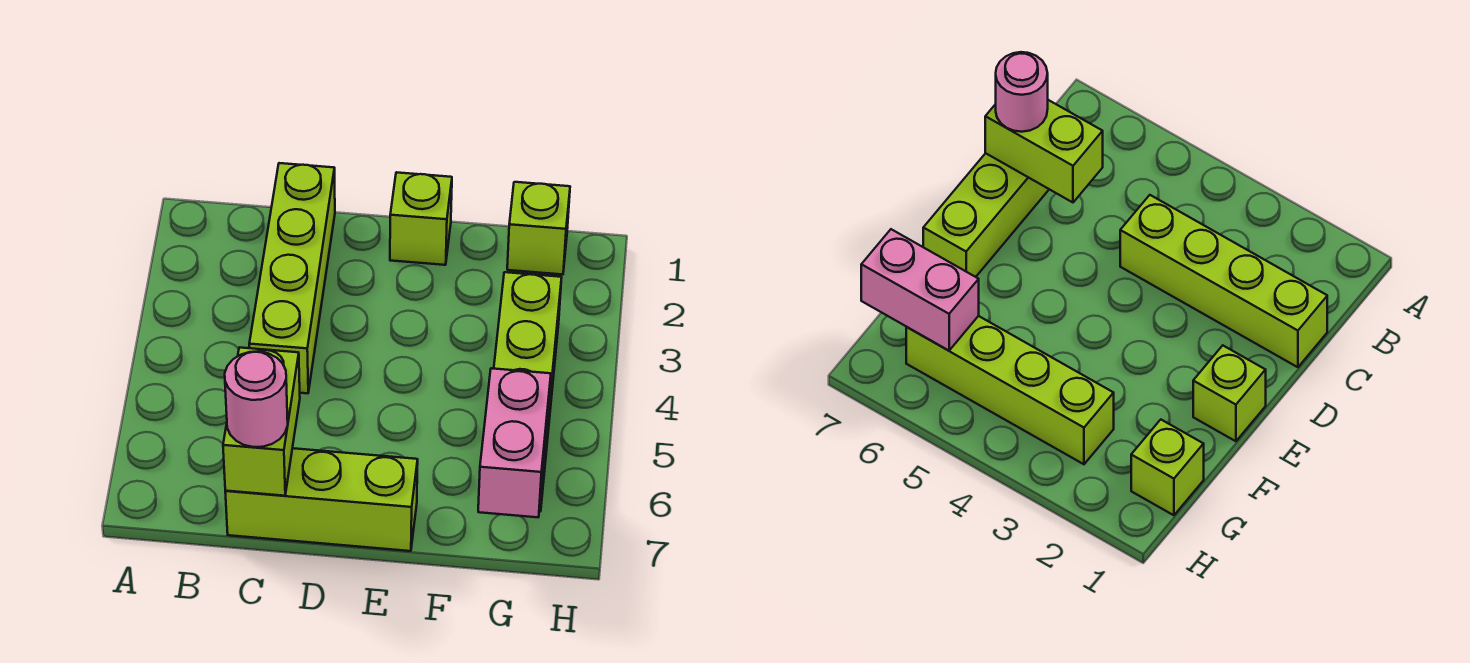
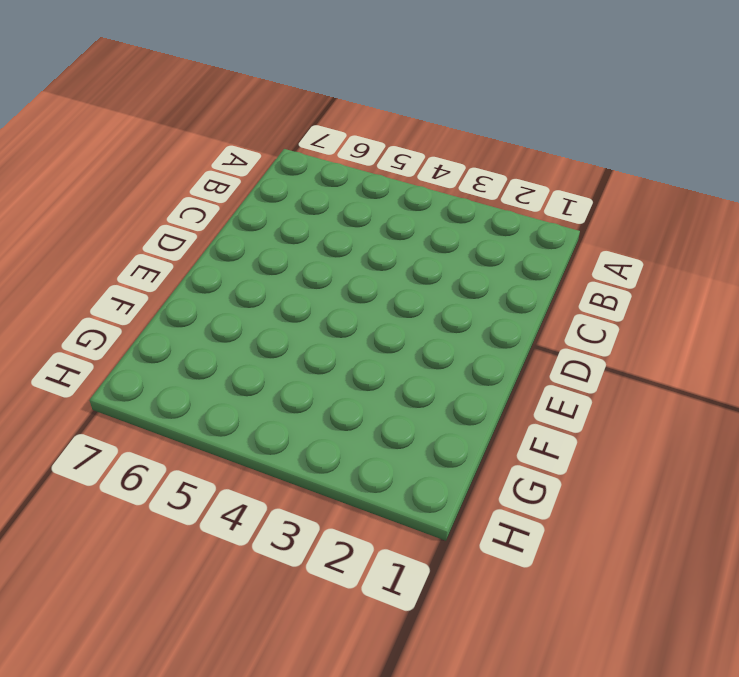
none -> lime brick C1:C4 level 1
none -> lime brick C7:E7 level 1

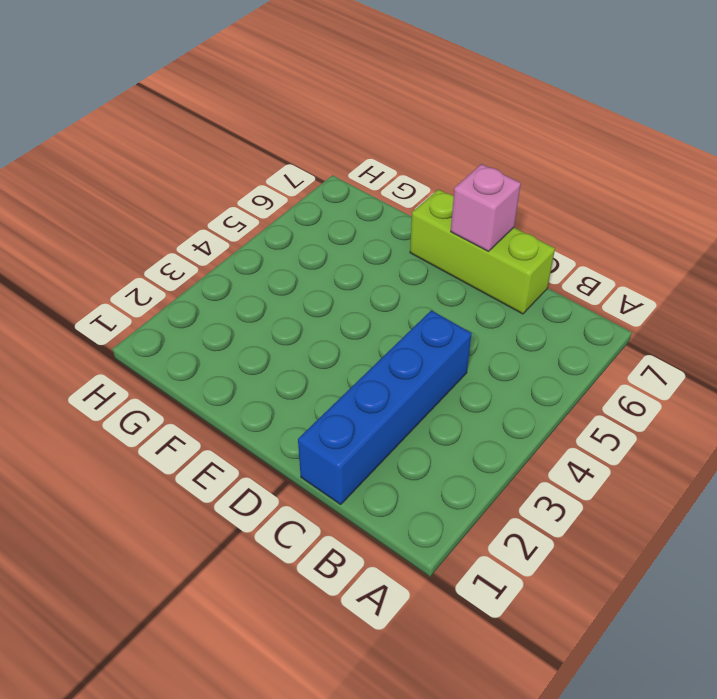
blue brick C1:C4 level 1 -> lime brick C1:C4 level 1
pink brick D7 level 2 -> none
none -> lime brick E1 level 1
none -> lime brick G1 level 1

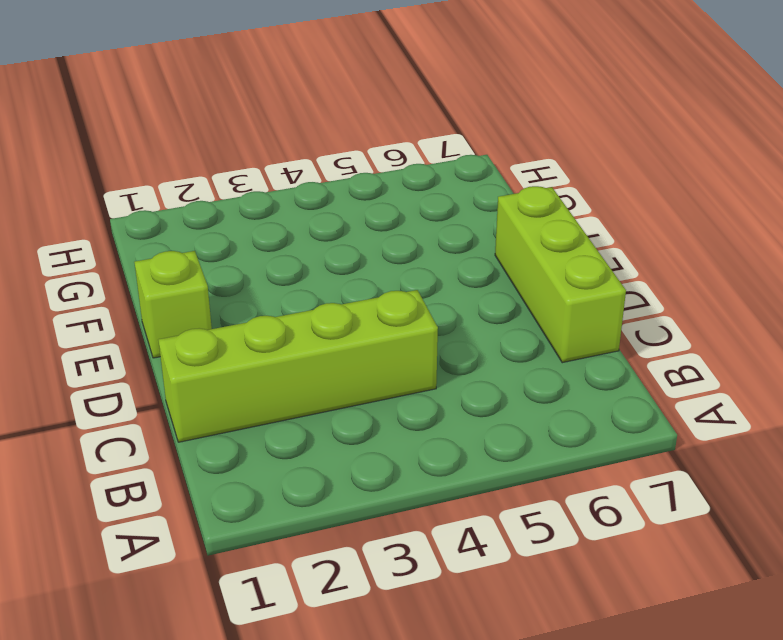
none -> lime brick G1 level 1
none -> lime brick G3:G6 level 1

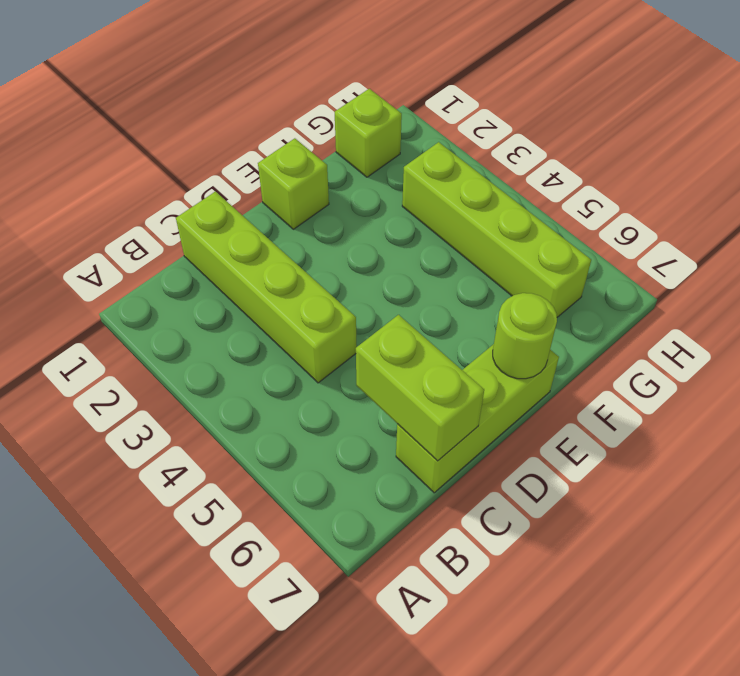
lime round brick E7 level 2 -> none
none -> pink brick G6:G7 level 2
none -> pink round brick C7 level 3

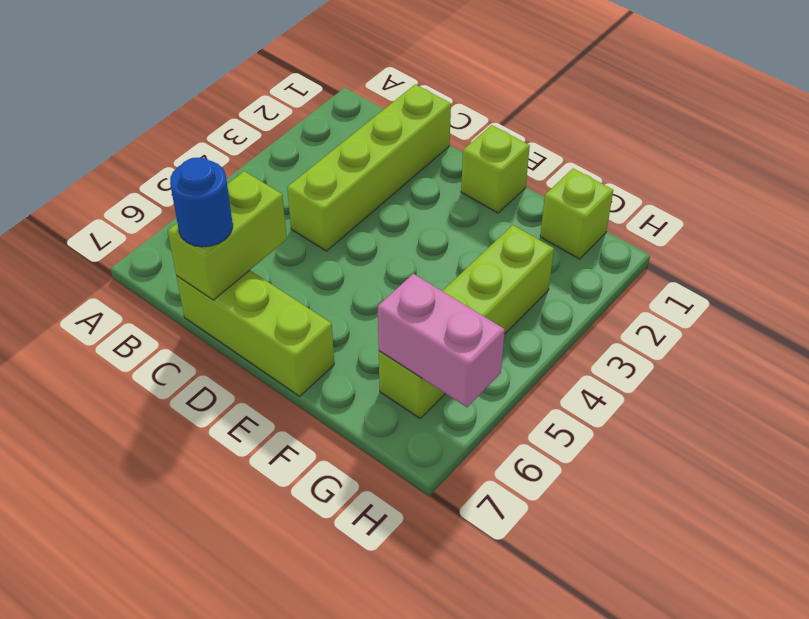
blue round brick C7 level 3 -> pink round brick C7 level 3
pink brick G6:H6 level 2 -> pink brick G6:G7 level 2

